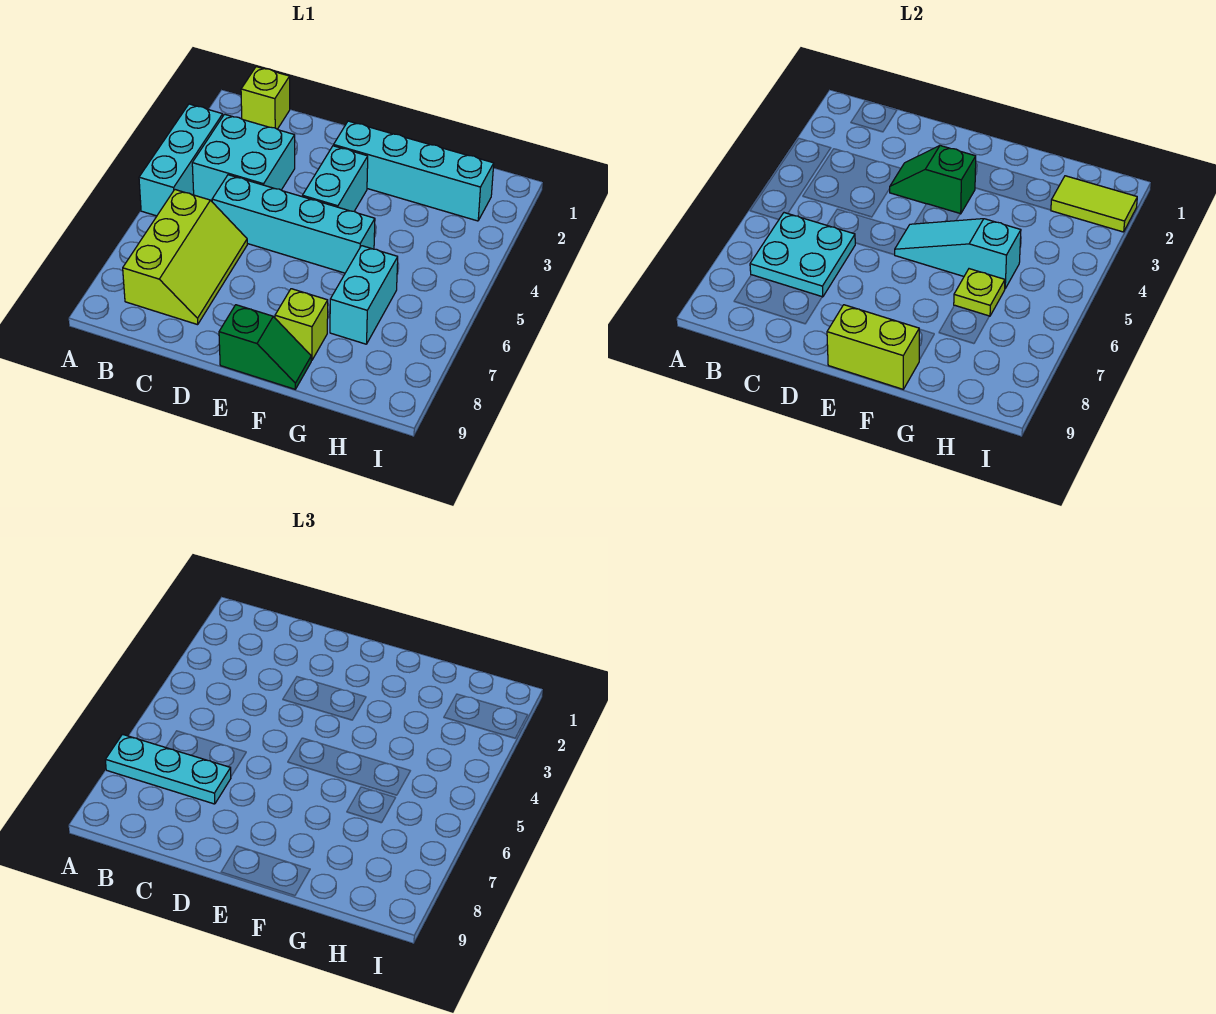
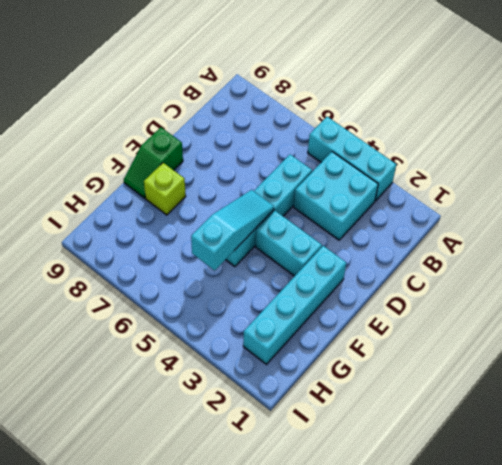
none -> lime brick B1 level 1
none -> lime slope B6:C8 level 1 top B
none -> cyan brick G6:G7 level 1

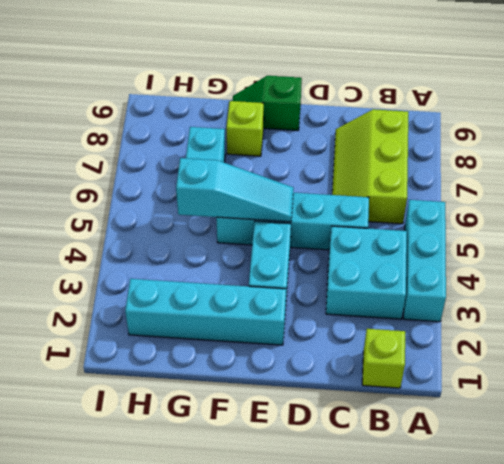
none -> cyan plate B6:C7 level 2
none -> green slope D3:E3 level 2 top E
none -> lime brick E9:F9 level 2

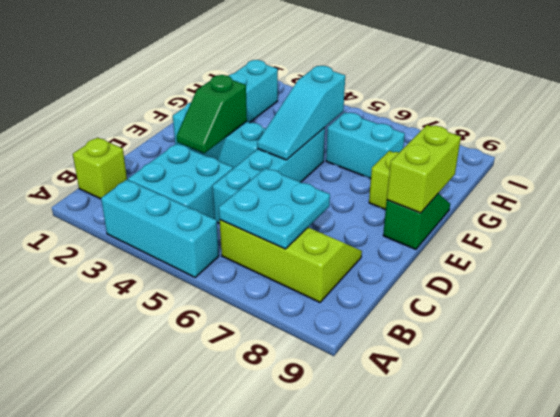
none -> lime plate G6 level 2
none -> lime tile H2:I2 level 2
none -> cyan plate A7:C7 level 3

